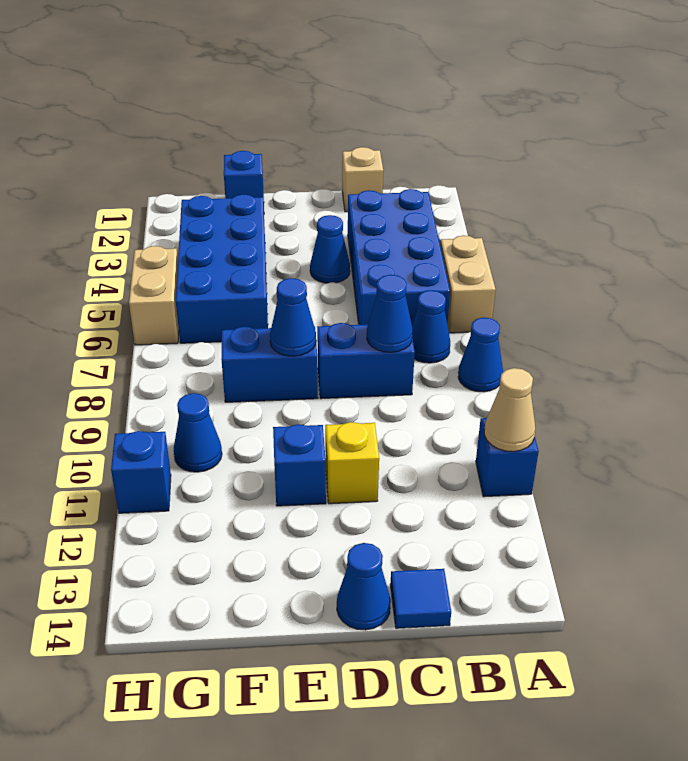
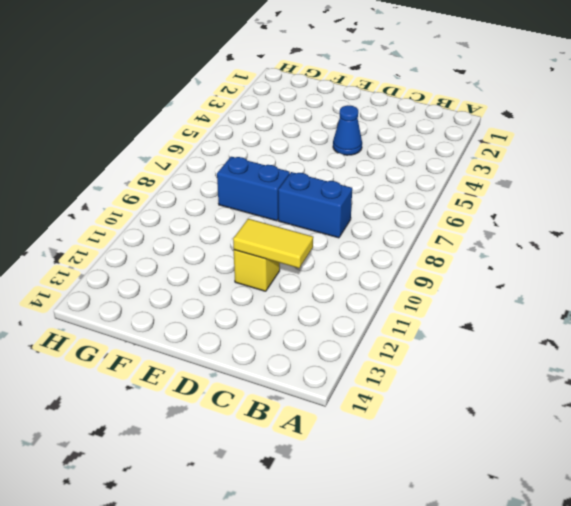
yellow tile C11:D11 level 2 -> none
none -> tan brick A5:A6 level 1
none -> blue cone A8 level 1
none -> blue brick A11 level 1

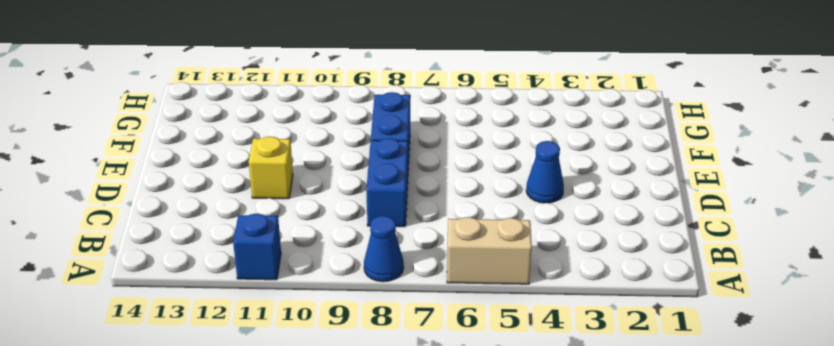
none -> blue brick B3:C6 level 1
none -> blue cone B7 level 1
none -> tan brick C1 level 1

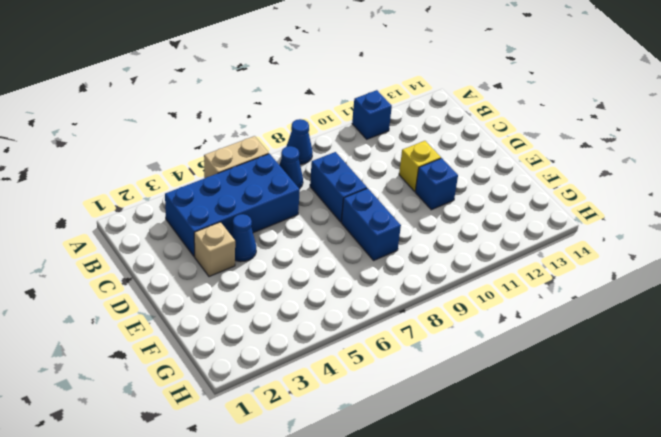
tan brick D3 level 1 -> tan brick C1 level 1
none -> blue tile C14 level 1
none -> blue cone D14 level 1
none -> blue brick F1 level 1

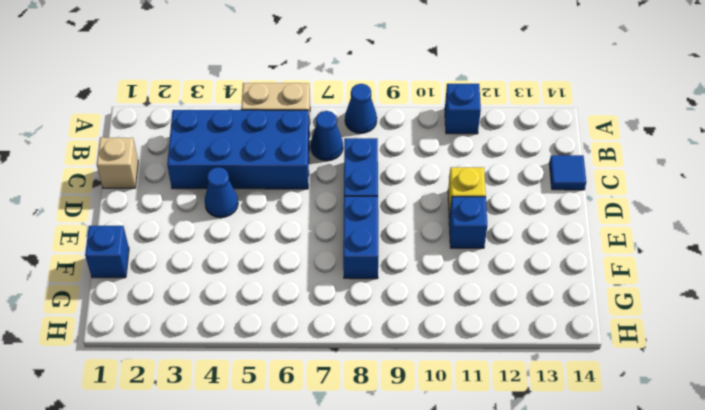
none -> blue cone D14 level 1
none -> blue brick F3:G6 level 1
none -> blue cone G10 level 1

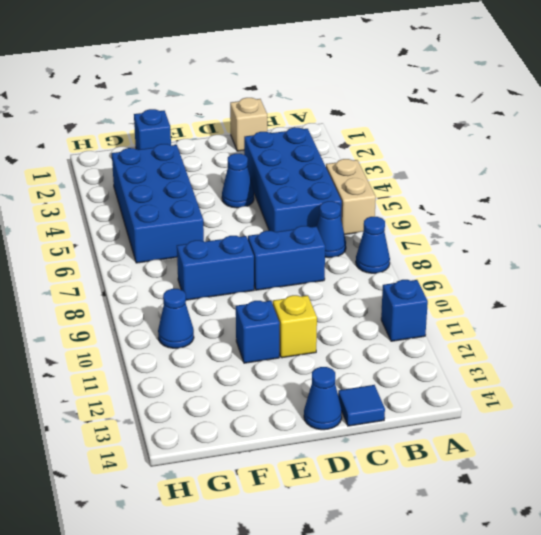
none -> tan brick H5:H6 level 1
none -> blue brick H11 level 1
none -> tan cone A11 level 2

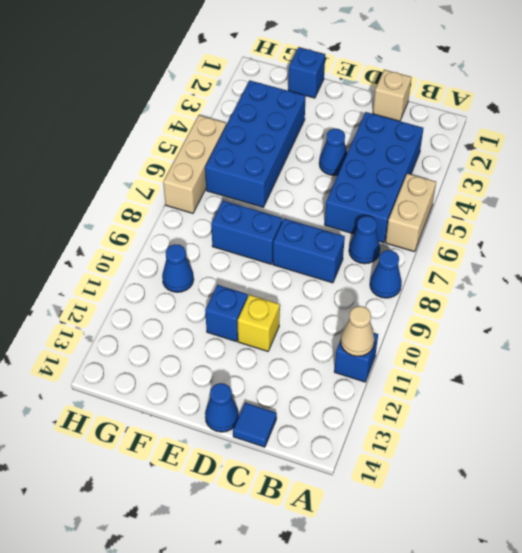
tan brick H5:H7 level 1 -> tan brick H5:H6 level 1
none -> blue brick H11 level 1
none -> blue cone C8 level 2
none -> blue cone E8 level 2

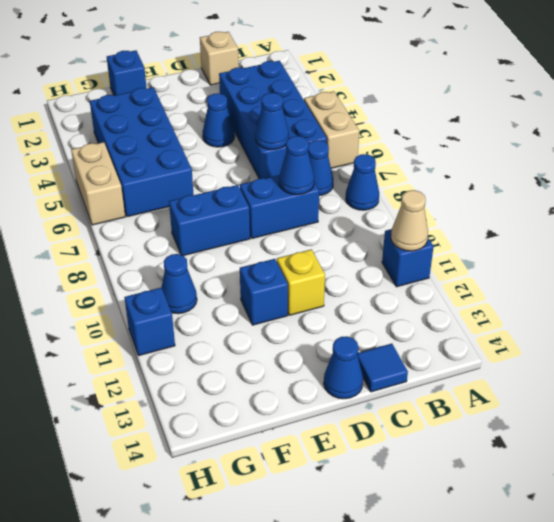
blue cone C6 level 2 -> blue cone E8 level 2

